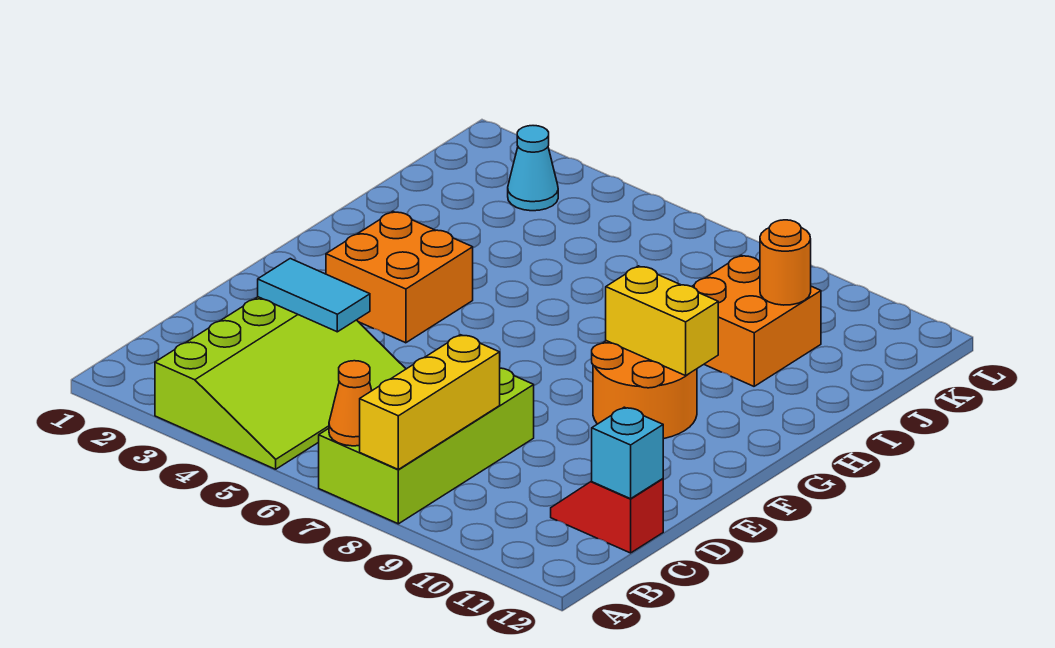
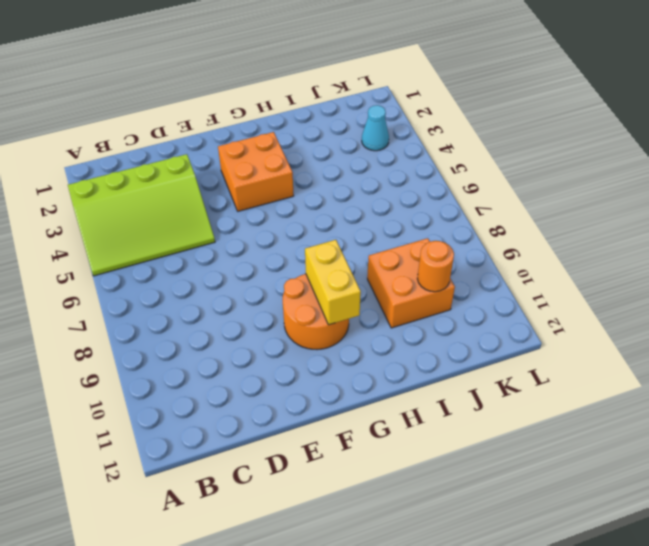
none -> lime brick A7:D8 level 1
none -> red slope C11:C12 level 1 top 12
none -> orange cone A7 level 2

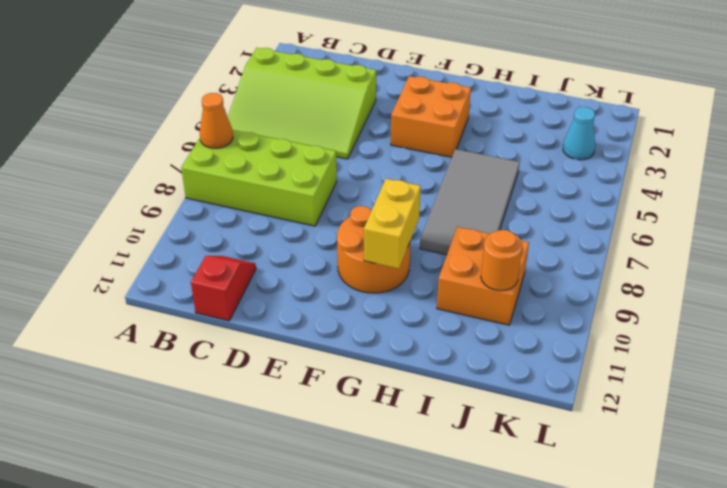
grey tile H5:I8 level 1 -> none
none -> yellow brick A8:C8 level 2
none -> cyan brick C12 level 2
none -> cyan tile D3:D4 level 2

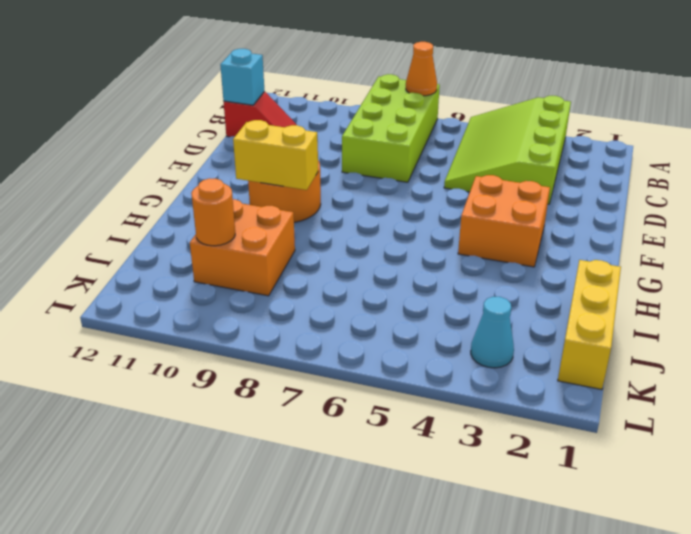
yellow brick I1:K1 level 1 -> yellow brick A8:C8 level 2
none -> cyan tile D3:D4 level 2

